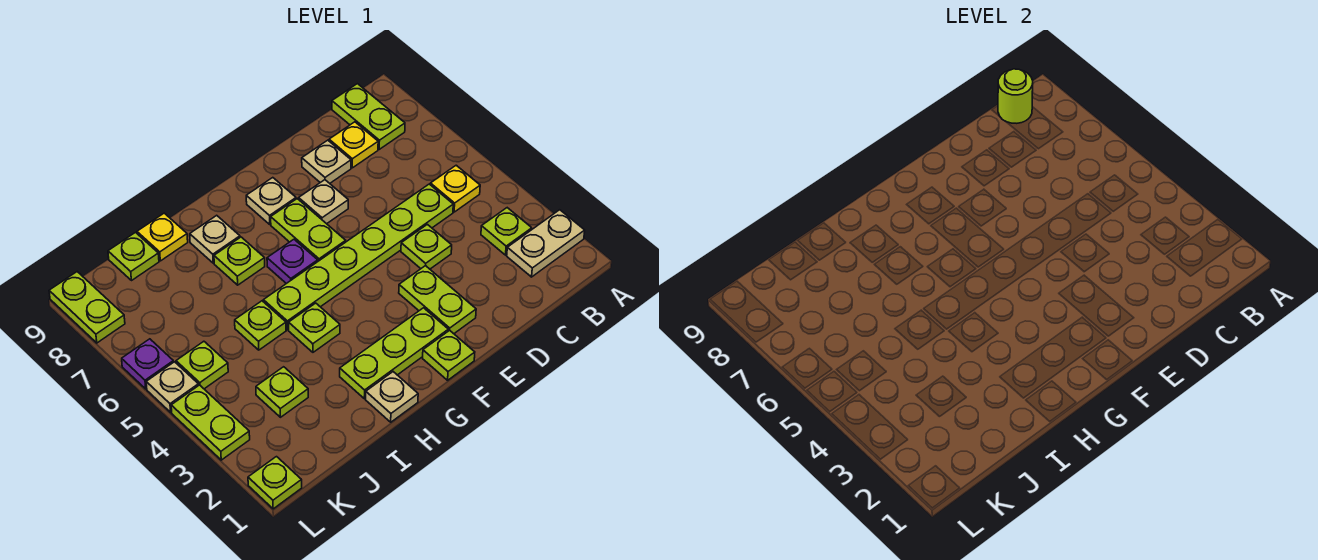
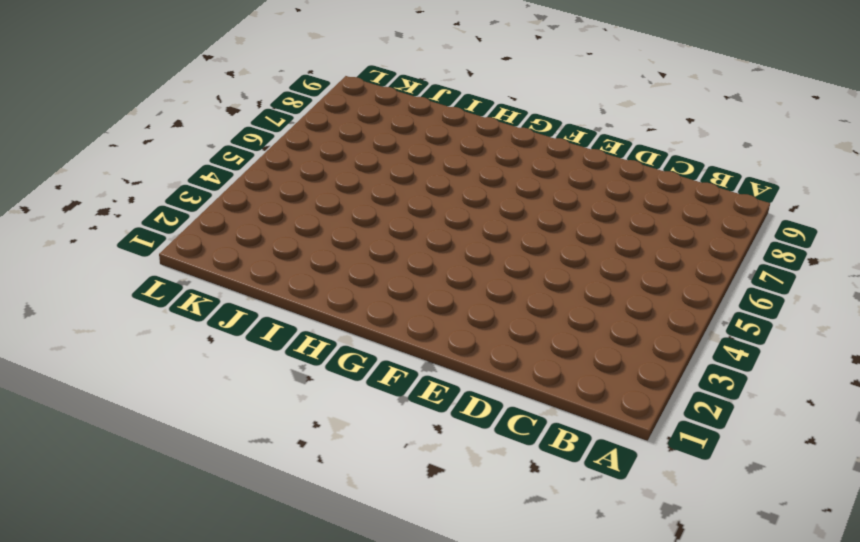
none -> tan plate A2:B2 level 1
none -> lime plate B3 level 1
none -> yellow plate B5 level 1
none -> lime plate B8:B9 level 1

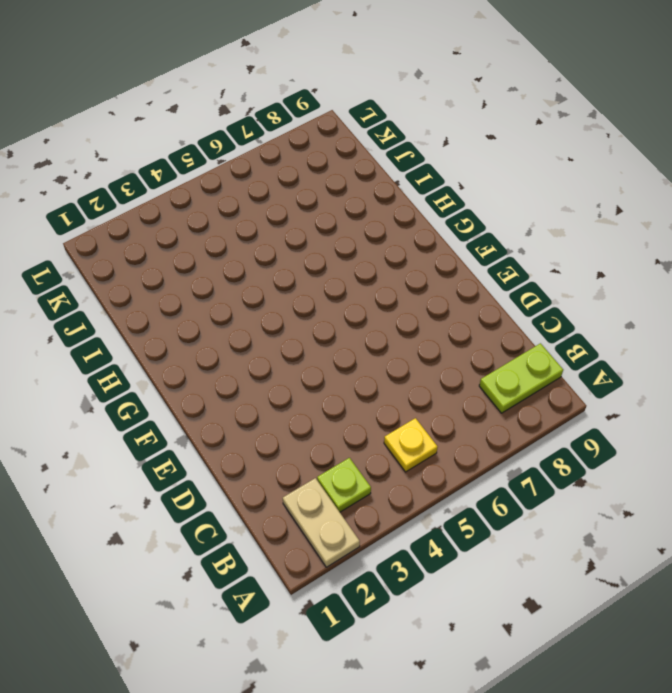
none -> lime plate C5:H5 level 1
none -> yellow plate C8 level 1
none -> lime plate D4 level 1
none -> tan plate D8 level 1

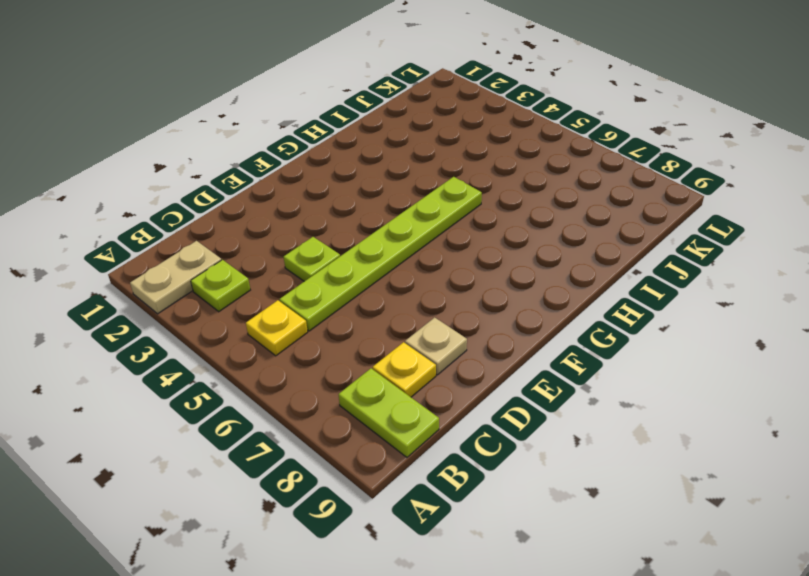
none -> lime plate E2:E3 level 1
none -> tan plate E7 level 1
none -> lime plate F1 level 1
none -> lime plate F2:H2 level 1

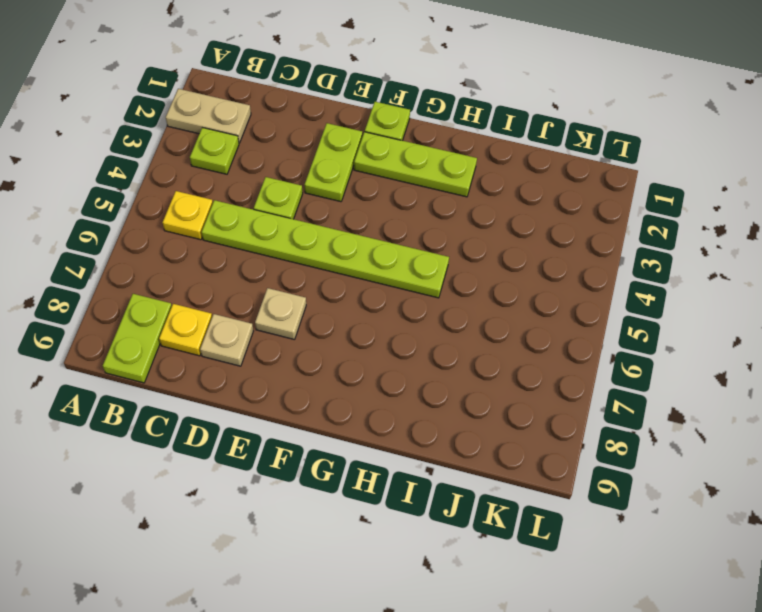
none -> lime plate F6:F7 level 1
none -> tan plate F8 level 1
none -> purple plate G6 level 1
none -> tan plate H1 level 1

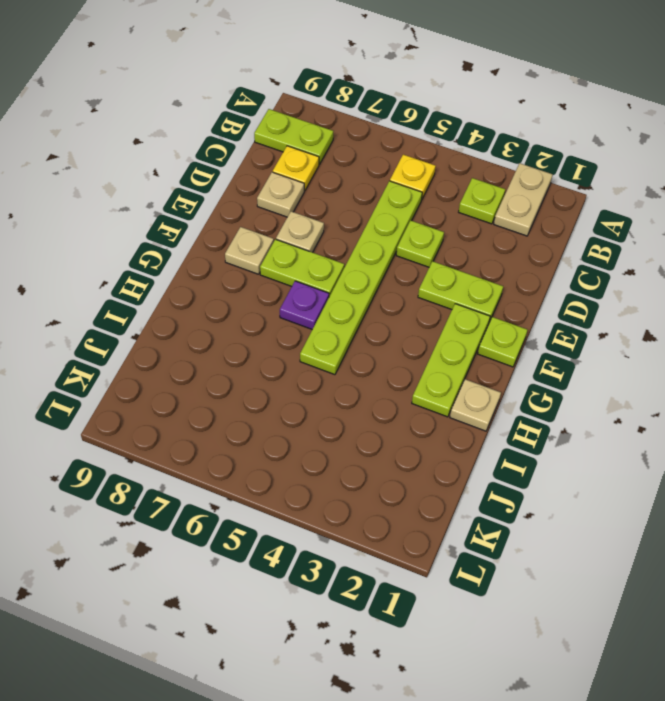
none -> lime plate H4 level 1
none -> lime plate H7 level 1
none -> tan plate H8 level 1
none -> lime plate I5 level 1

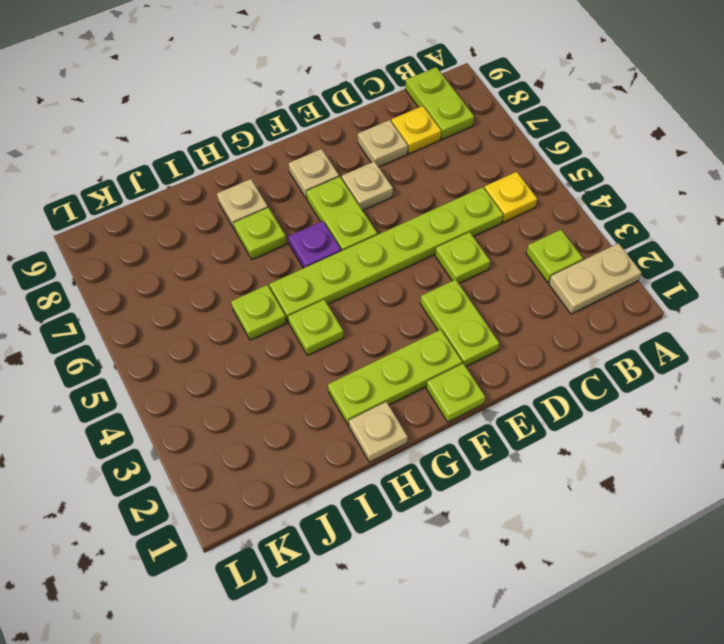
none -> yellow plate I9 level 1
none -> lime plate J3 level 1
none -> lime plate J9 level 1
none -> lime plate K5 level 1

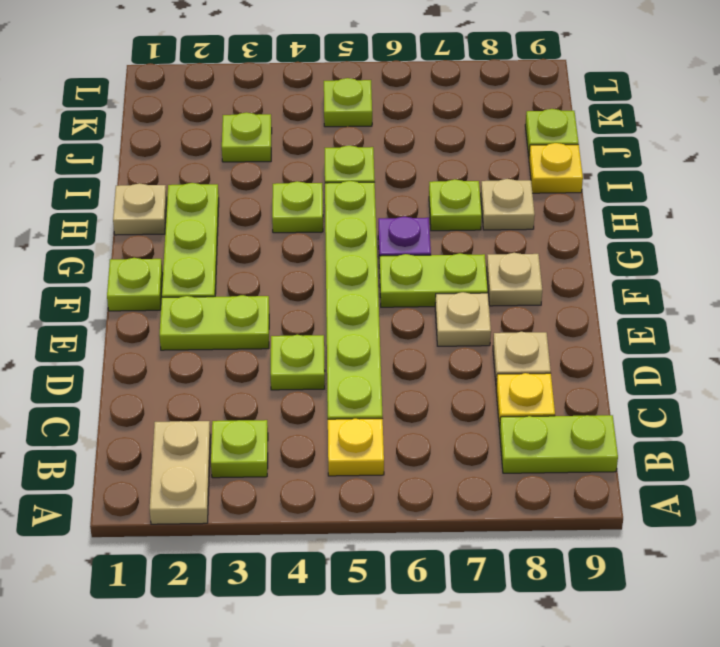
none -> lime plate L1 level 1
none -> lime plate L3:L4 level 1
none -> tan plate L5 level 1
none -> purple plate L6 level 1

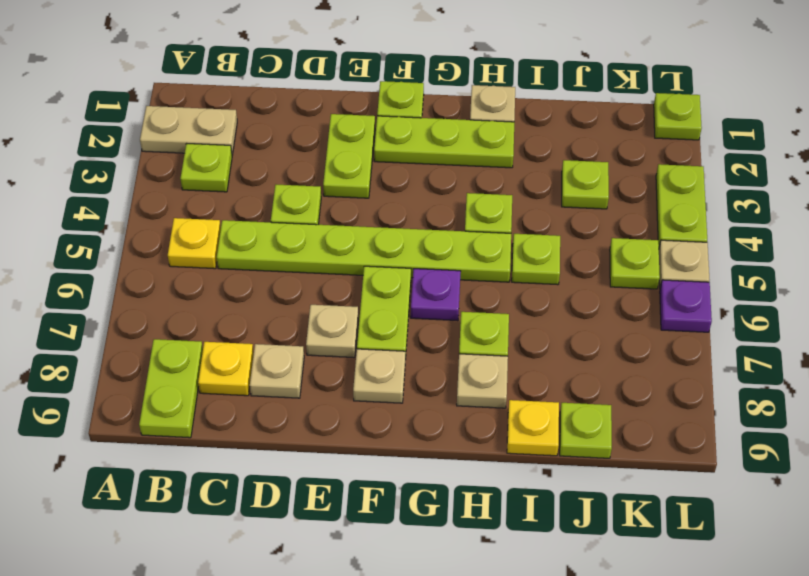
none -> lime plate L8:L9 level 1
none -> lime round brick B9 level 2

